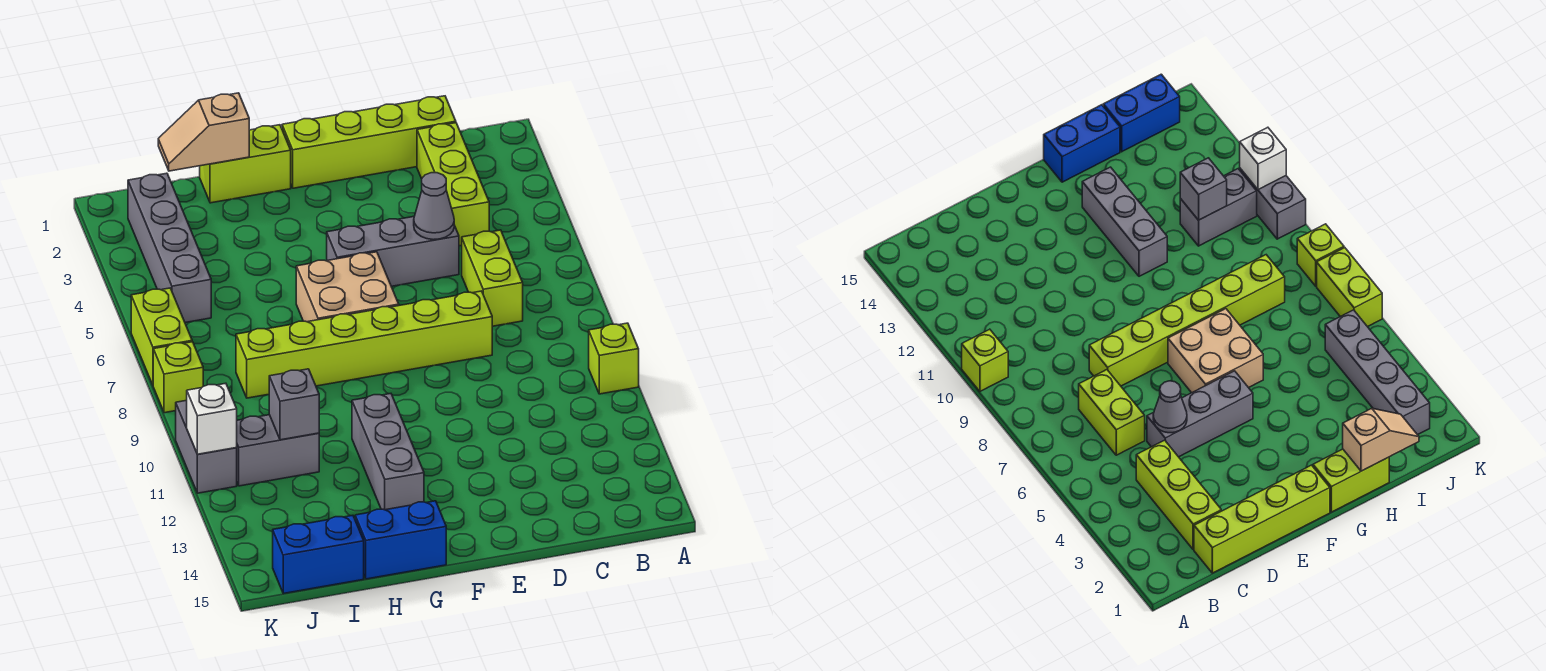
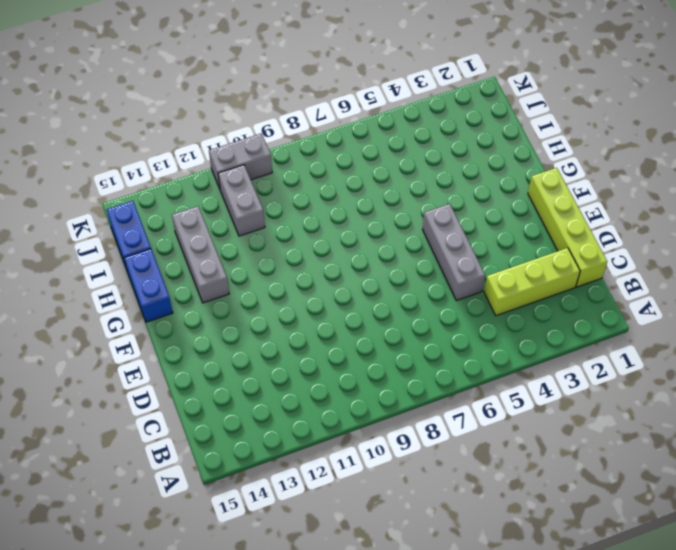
grey brick G13:I13 level 1 -> grey brick G11:G13 level 1
none -> lime brick A10 level 1
none -> lime brick C6:C7 level 1
none -> lime brick D8:I8 level 1

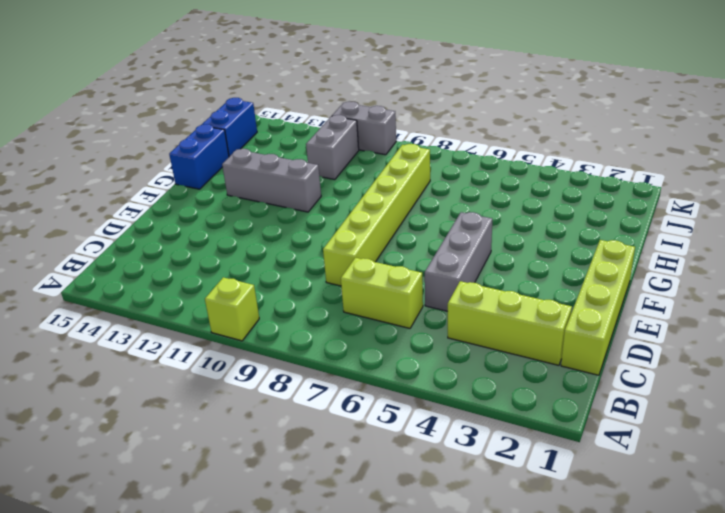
none -> tan brick F6:G7 level 1
none -> lime brick G1:H1 level 1
none -> grey brick J2:J5 level 1

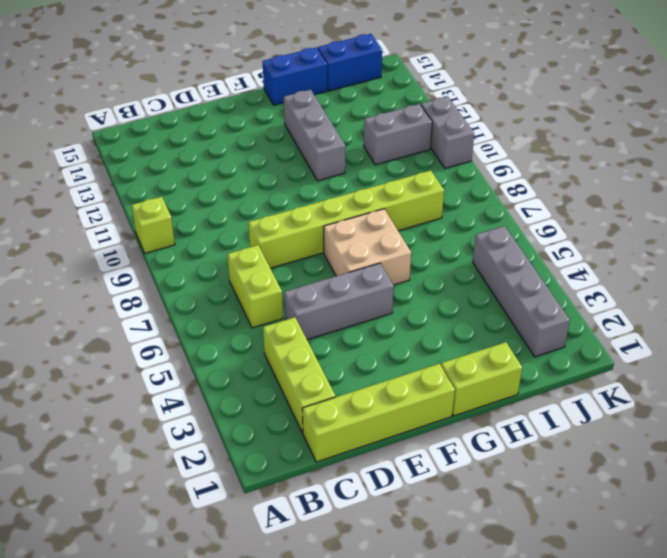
none -> lime brick K6:K7 level 1
none -> lime brick K8 level 1
none -> grey cone D5 level 2

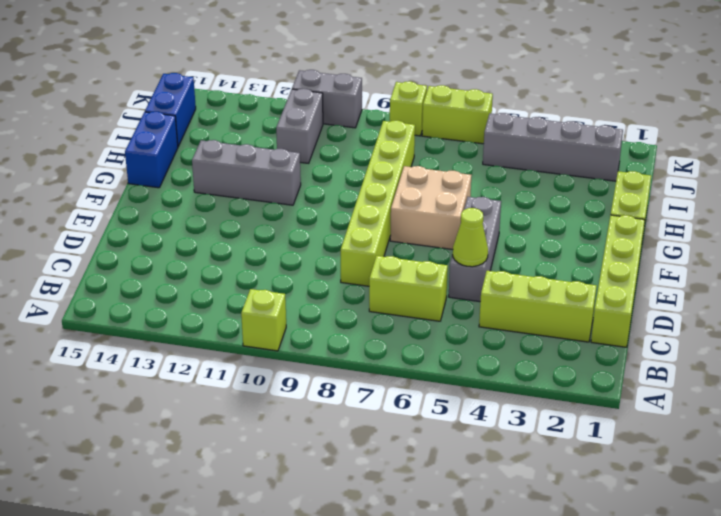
lime cone D5 level 2 -> grey cone D5 level 2
none -> tan slope H1:I1 level 2 top H
none -> grey brick I11 level 2
none -> white brick K11 level 2

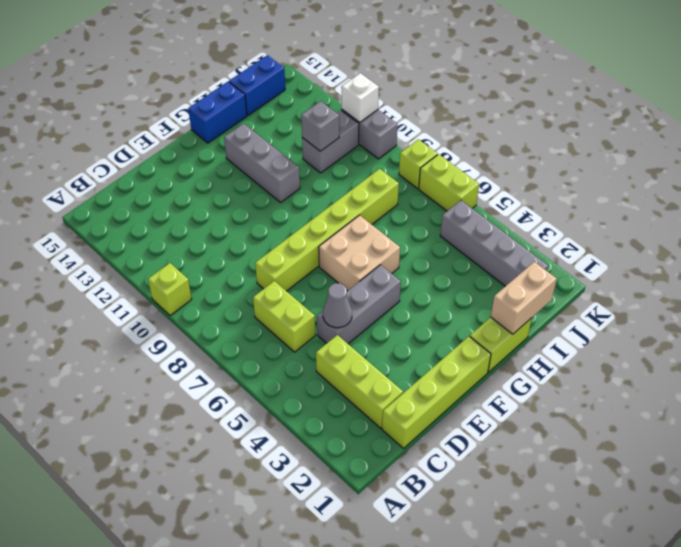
tan brick H1:I1 level 2 -> tan slope H1:I1 level 2 top H

